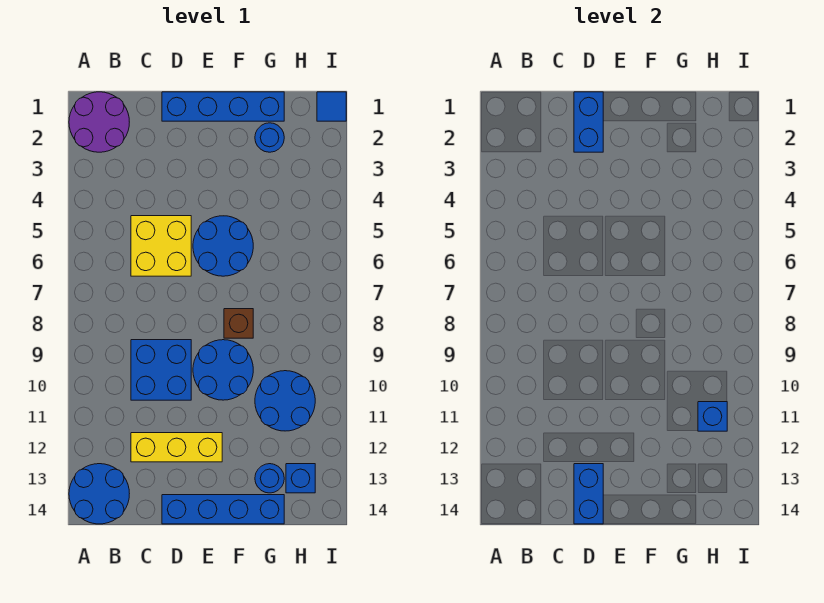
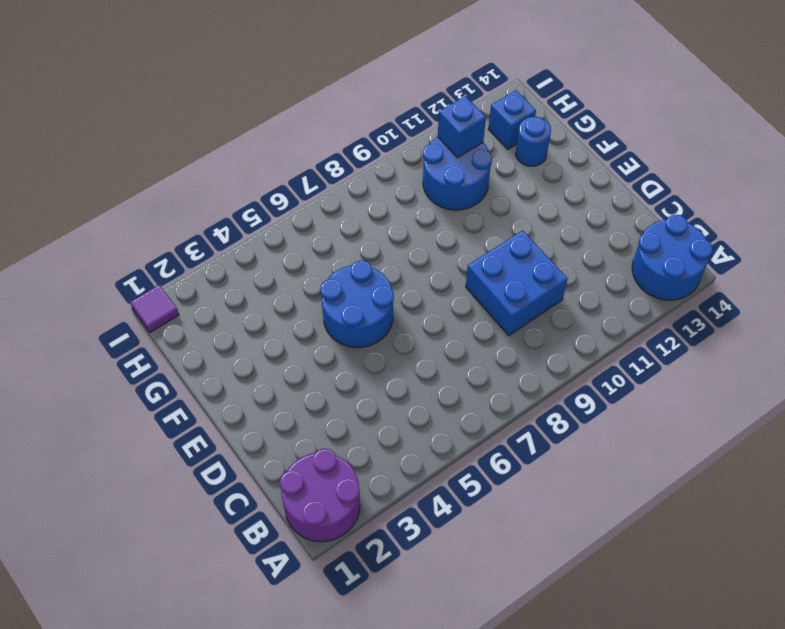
purple tile I1 level 1 -> blue tile I1 level 1
none -> yellow brick C5:D6 level 1
none -> yellow brick C12:E12 level 1
none -> blue brick D1:G1 level 1

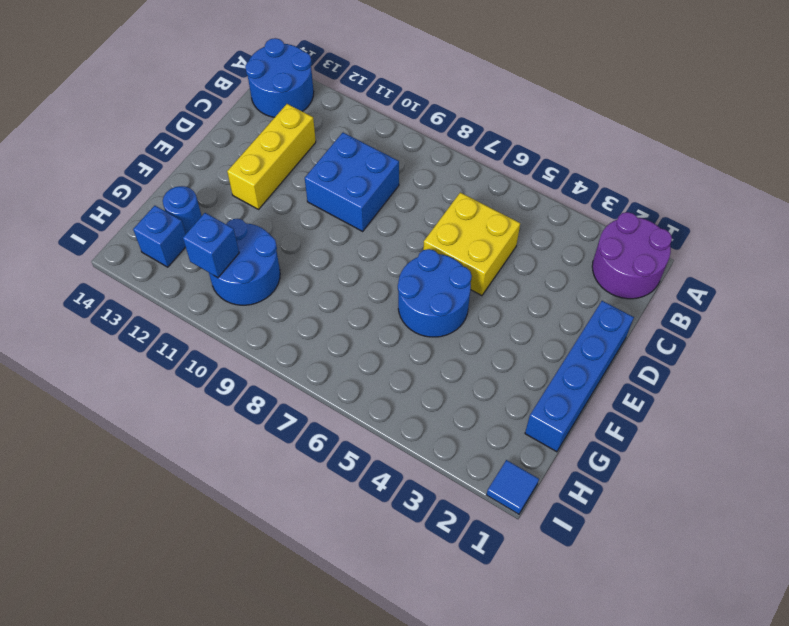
none -> blue brick D14:G14 level 1
none -> blue round brick E9:F10 level 1
none -> brown brick F8 level 1

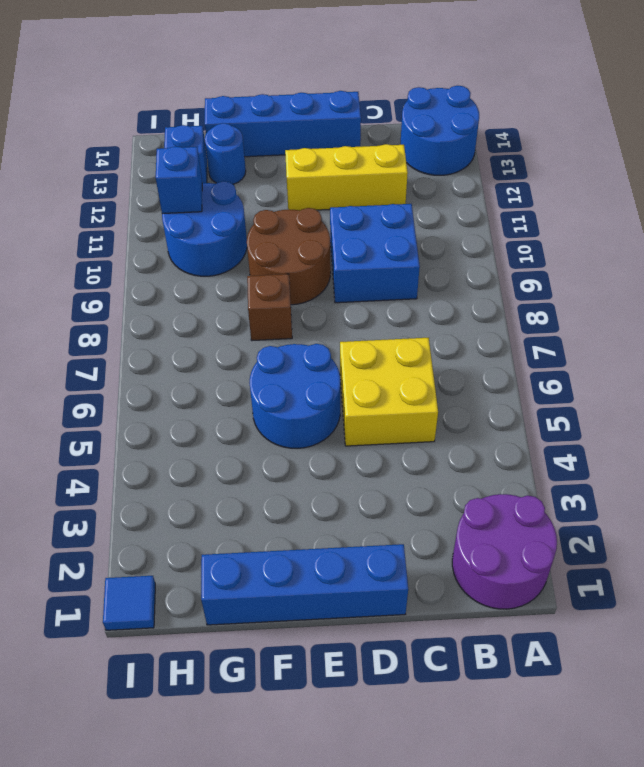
brown round brick E9:F10 level 1 -> blue round brick E9:F10 level 1
none -> blue round brick G2 level 1
none -> blue brick D1:D2 level 2
none -> blue brick D13:D14 level 2

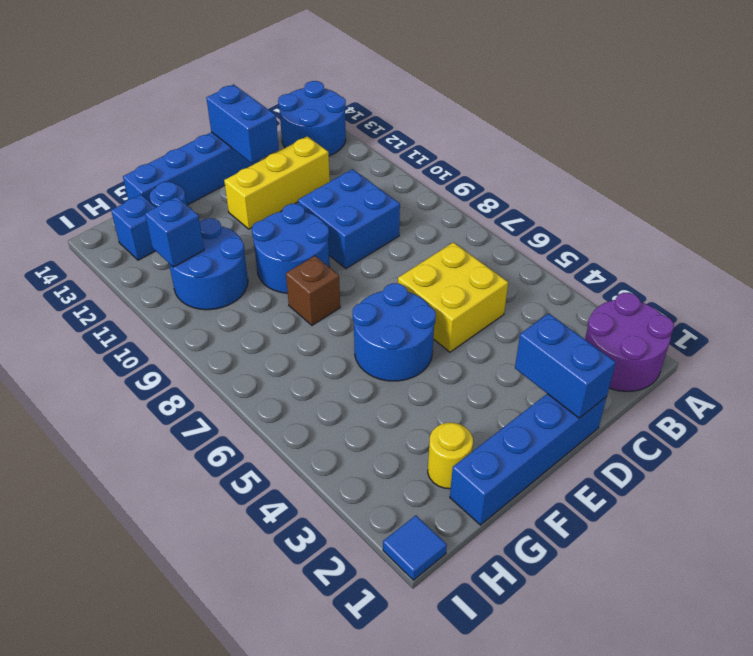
yellow round brick G2 level 1 -> blue round brick G2 level 1

